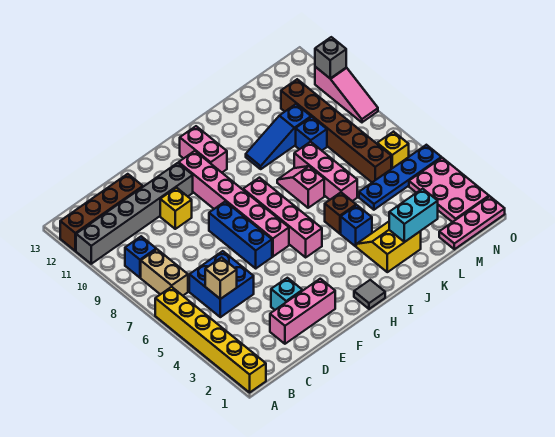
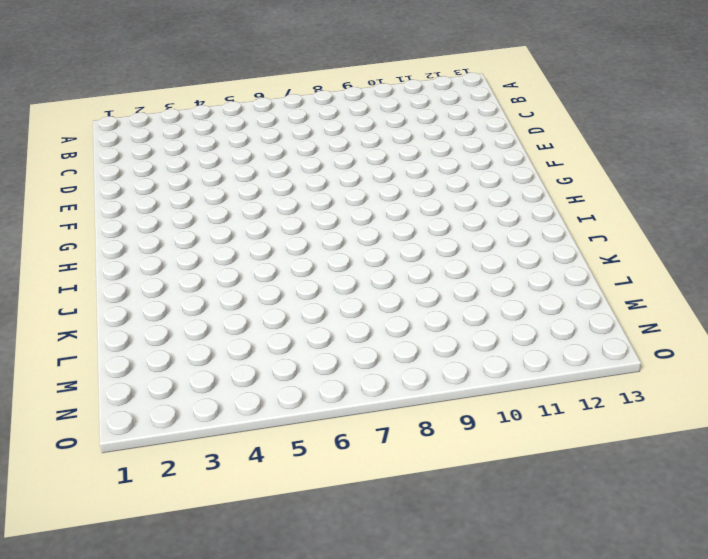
none -> yellow brick A1:A6 level 1
none -> grey brick A11:F11 level 1
none -> brown brick A12:D12 level 1
none -> tan brick B7:B8 level 1

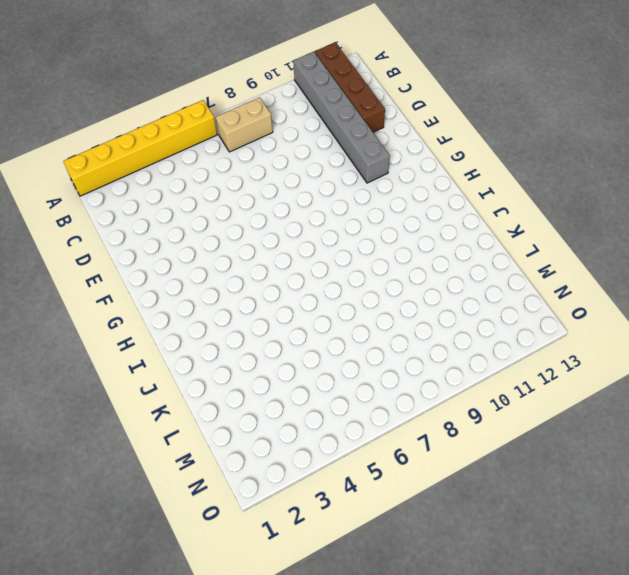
none -> blue brick B9 level 1
none -> blue brick C5:D6 level 1
none -> pink brick D2:F2 level 1
none -> cyan brick E3 level 1

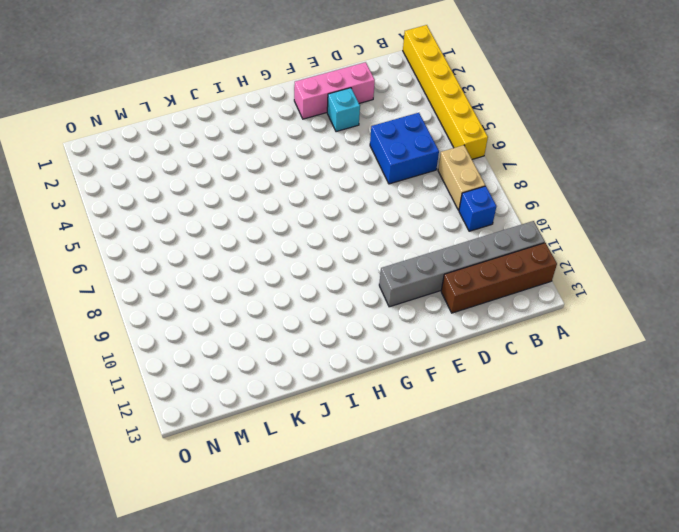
none -> yellow brick E10 level 1
none -> blue brick F6:F8 level 1
none -> pink brick G6:G11 level 1
none -> grey tile H1 level 1

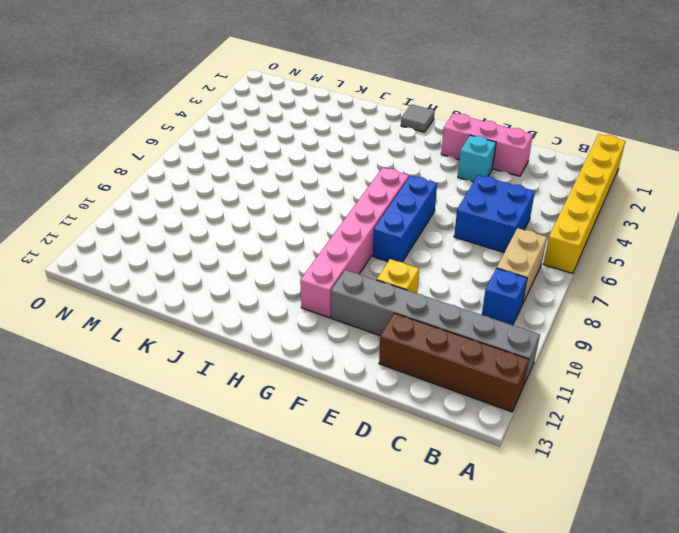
none -> pink brick H5:H8 level 1
none -> pink brick H11:H12 level 1
none -> yellow slope J2:K3 level 1 top 2
none -> blue brick J4 level 1

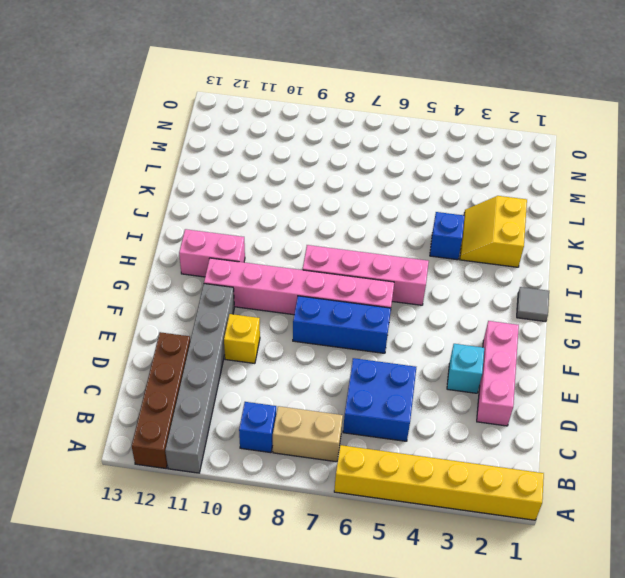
none -> brown brick J5 level 1
none -> pink slope J7:J8 level 1 top 7
none -> blue slope J10:L10 level 1 top L
none -> pink brick K6:K8 level 1

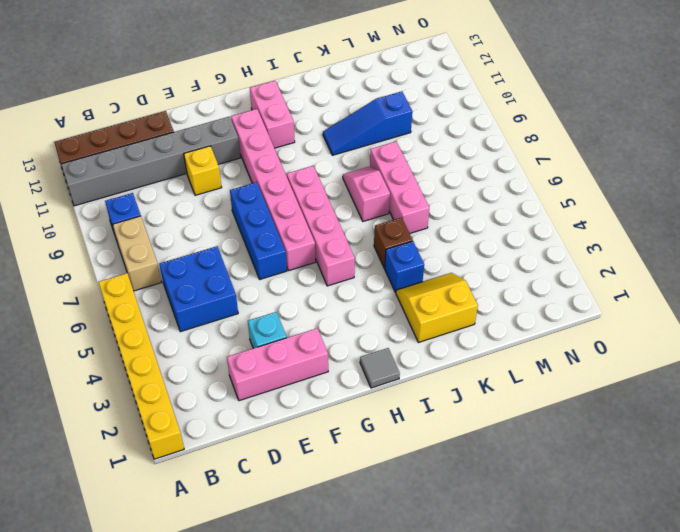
none -> blue plate L5:O5 level 1
none -> blue brick L9 level 1
none -> pink plate M1:O1 level 1
none -> brown brick M6:M11 level 1

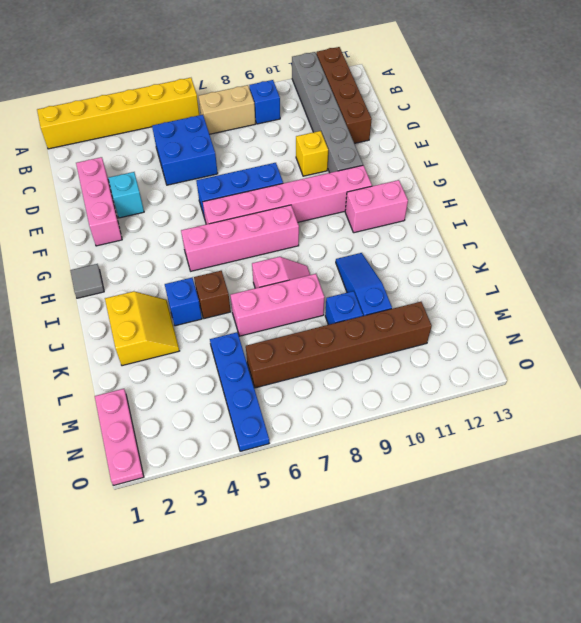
none -> pink plate N2:O4 level 1
none -> yellow brick N6 level 1
none -> pink slope O9:O11 level 1 top 11
none -> tan brick C5 level 2

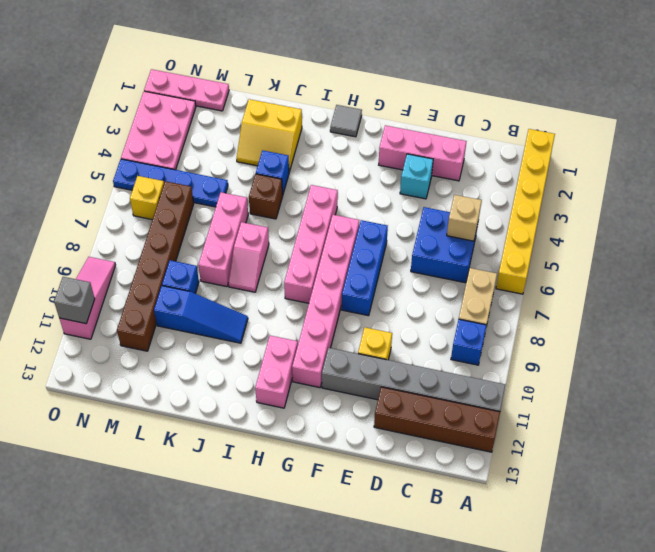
none -> cyan brick K2:L2 level 2

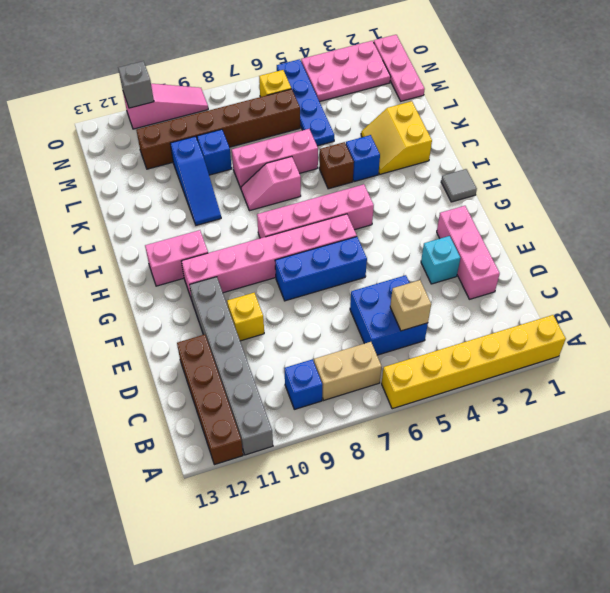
none -> cyan brick K2:L2 level 2

